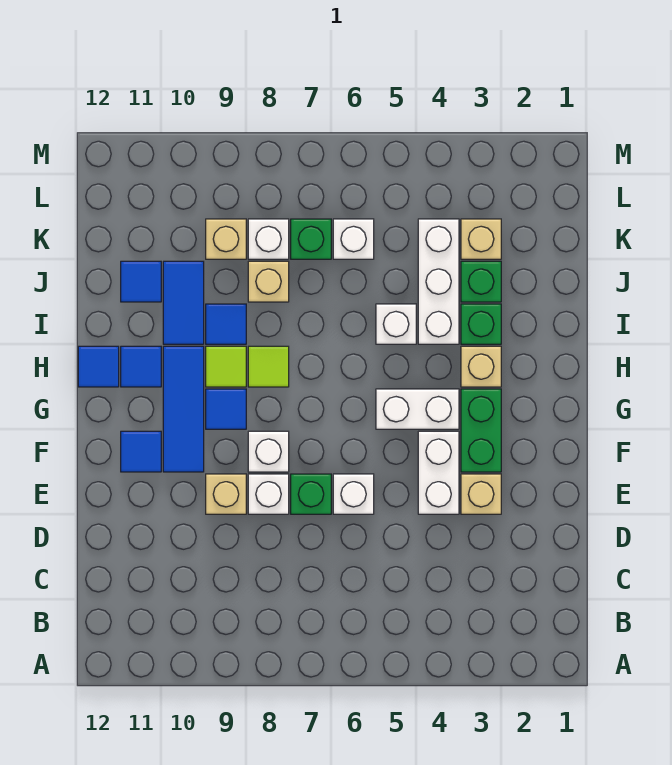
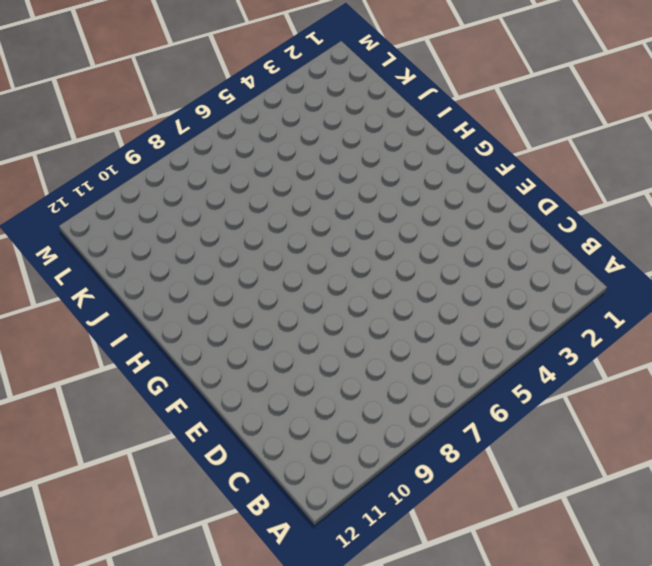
none -> tan brick E3 level 1
none -> white brick E4:F4 level 1
none -> white brick E6 level 1
none -> green brick E7 level 1

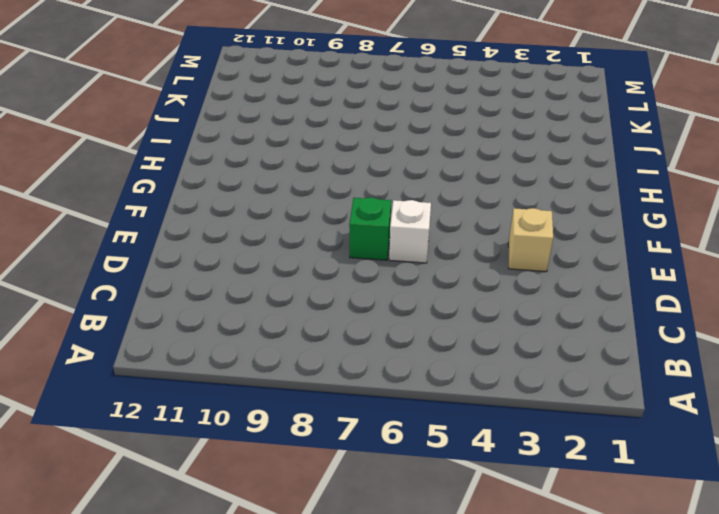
none -> white brick E4:F4 level 1
none -> white brick E8 level 1
none -> tan brick E9 level 1
none -> green brick F3:G3 level 1

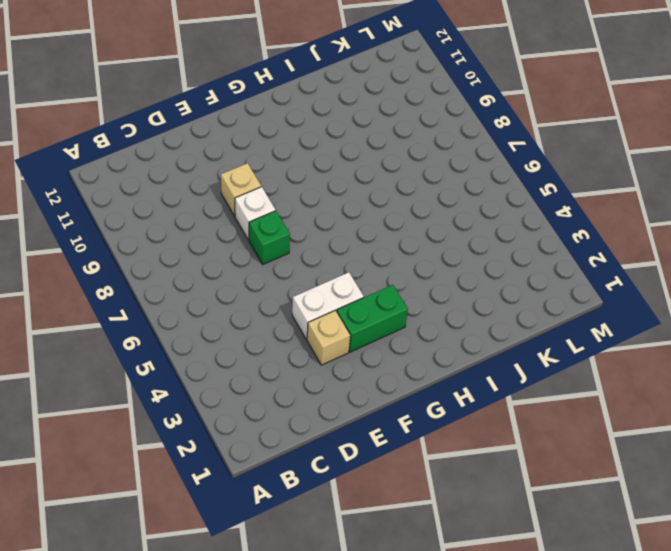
none -> white brick E6 level 1
none -> white brick F8 level 1
none -> blue tile F10:H10 level 1
none -> blue tile F11 level 1

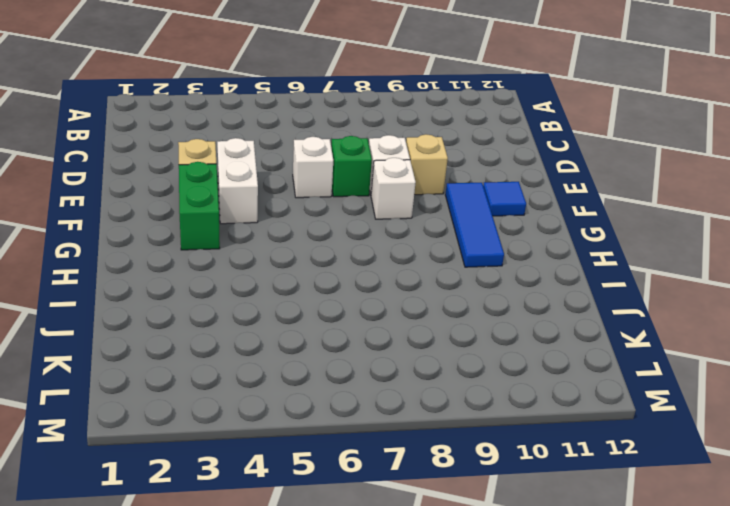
none -> white brick G4:G5 level 1
none -> blue tile G9 level 1
none -> tan brick H3 level 1
none -> lime tile H8 level 1

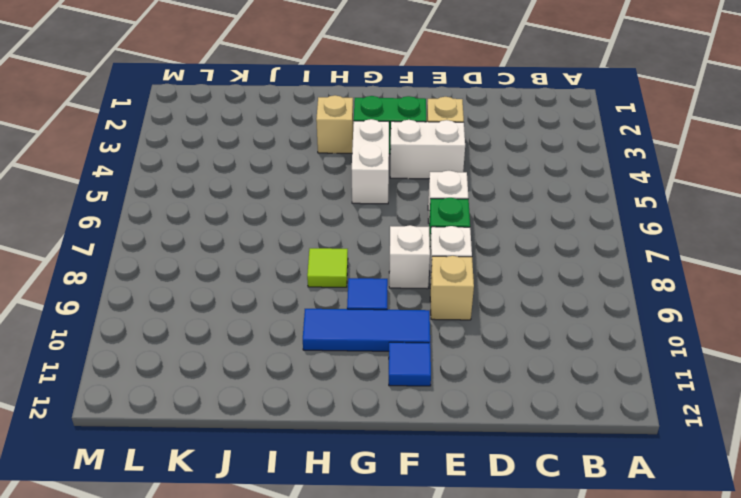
none -> lime tile H9 level 1
none -> blue tile H11 level 1
none -> blue tile H12 level 1
none -> green brick I3 level 1

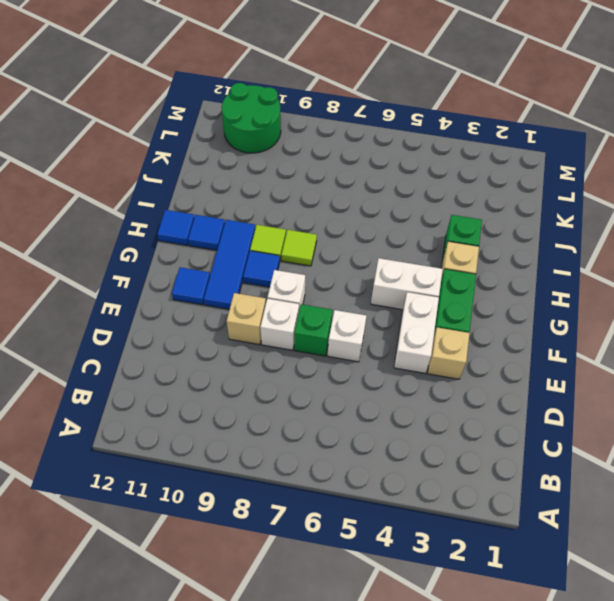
green round brick L10:M11 level 1 -> none
none -> white brick I4:K4 level 1
none -> white brick I5 level 1
none -> blue tile I9 level 1
none -> blue tile I10:J10 level 1

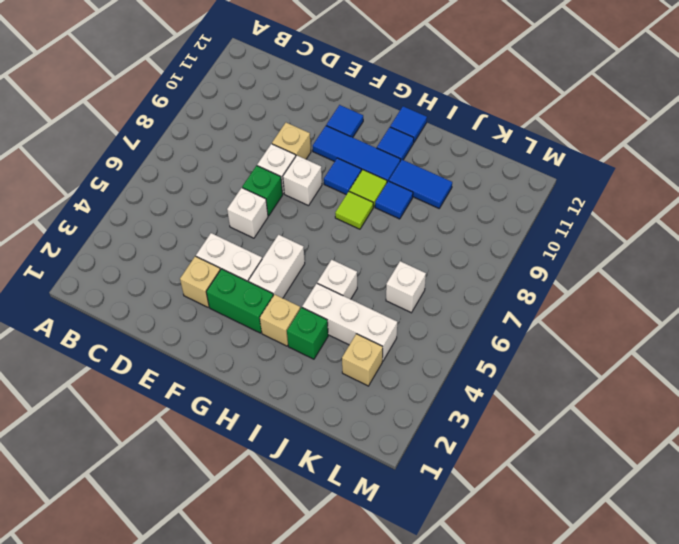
none -> green brick J3 level 1
none -> tan brick J8 level 1
none -> blue tile J11 level 1
none -> green brick K7 level 1

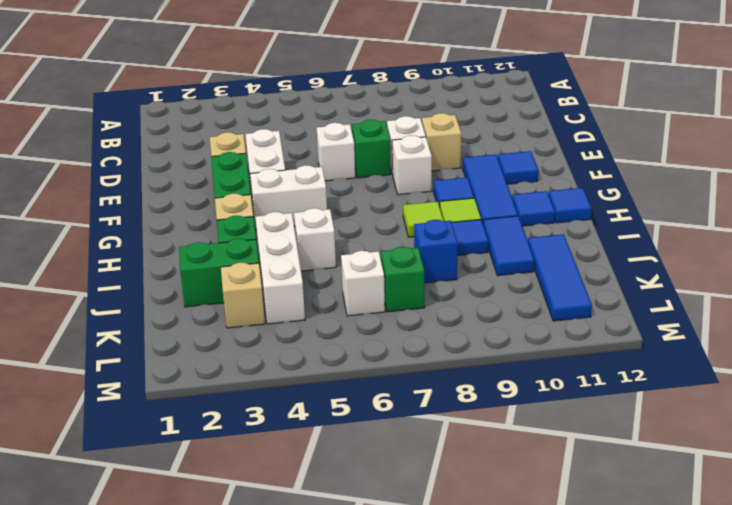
green brick J2:J3 level 1 -> green brick J3 level 1
blue brick J8 level 1 -> tan brick J8 level 1
blue tile J11:L11 level 1 -> blue tile J11 level 1
none -> white brick K8 level 1
none -> tan brick K9 level 1

